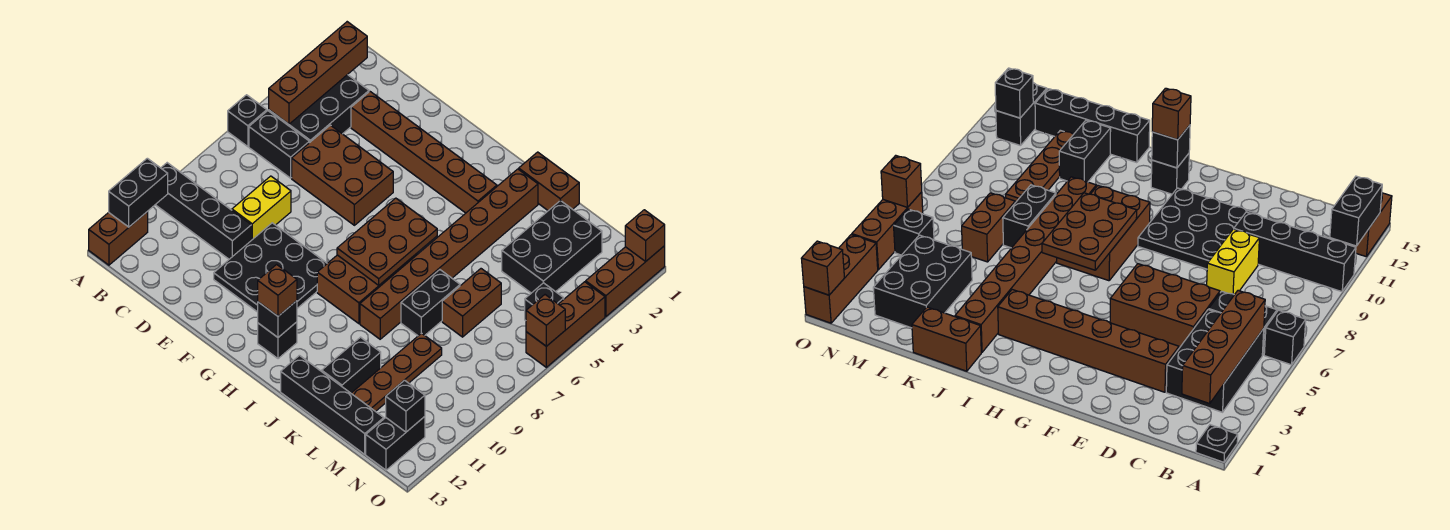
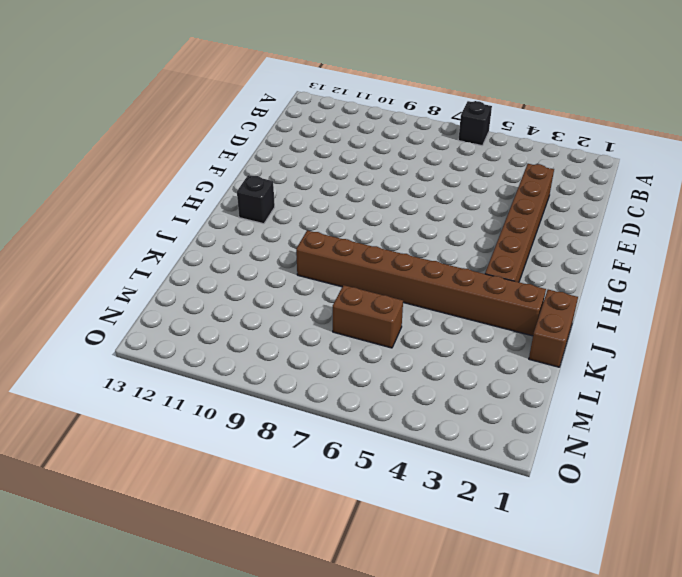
none -> black plate A1 level 1
none -> black brick A10:D10 level 1
none -> brown brick A12:A13 level 1
none -> black brick B3:C5 level 1

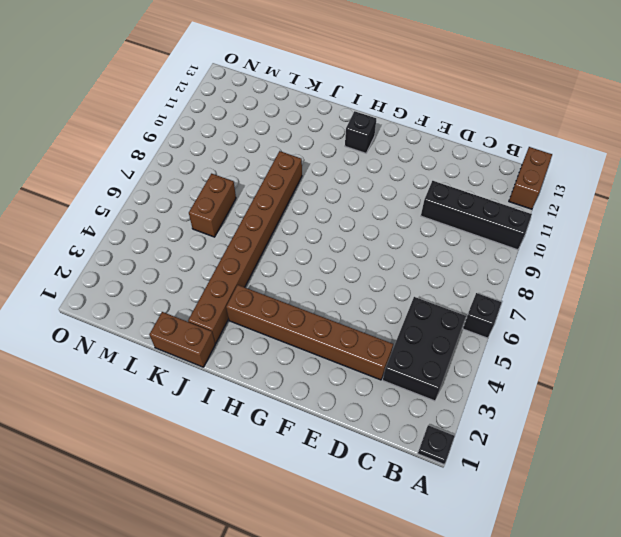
none -> black brick B6:C6 level 1
none -> brown brick D5:F6 level 1
none -> yellow brick D8:D9 level 1
none -> black plate E9:G11 level 1

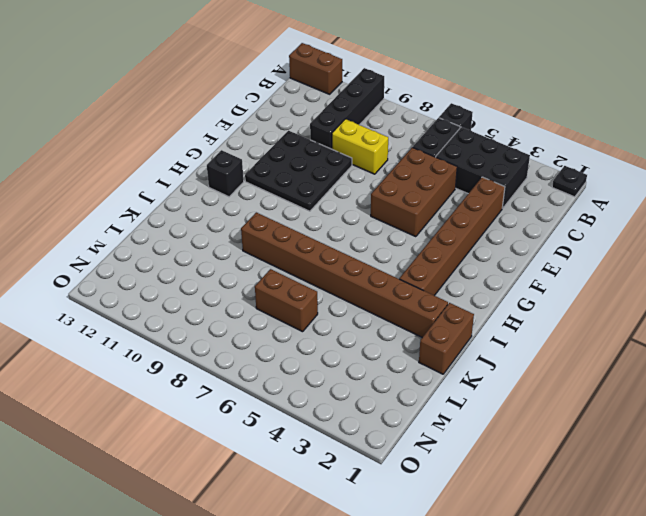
none -> brown brick H7:I9 level 1
none -> black brick J13:M13 level 1
none -> black brick K7:K8 level 1
none -> black brick K11:K12 level 1

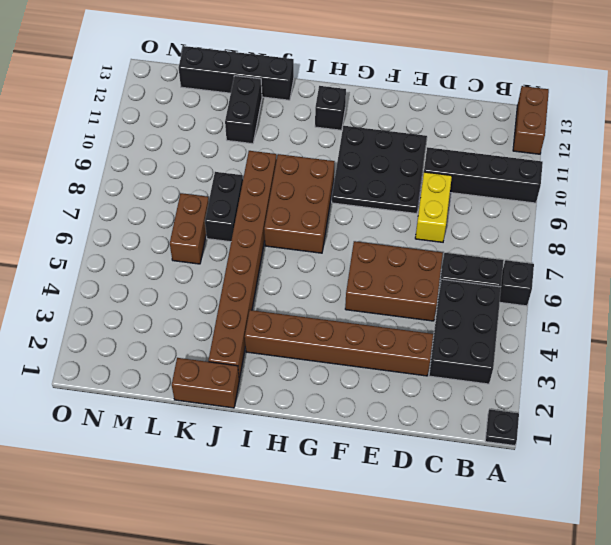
none -> black brick L2:M4 level 1
none -> brown plate L9:L12 level 1
none -> black brick N5 level 1
none -> black brick N12:N13 level 1

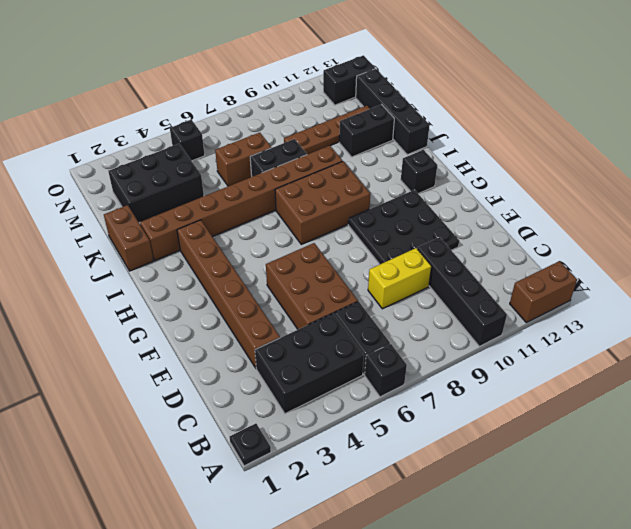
none -> brown brick O1:O3 level 1
none -> brown brick O4:O6 level 1
none -> black brick A11:A12 level 2
none -> brown brick B2:B5 level 2

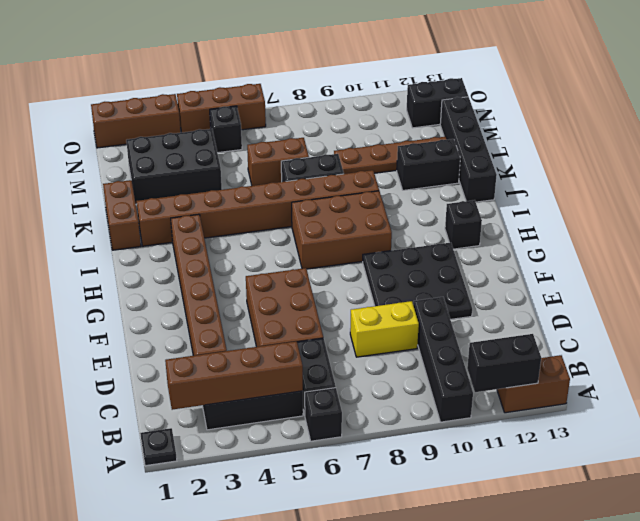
none -> brown plate H6:I8 level 2
none -> black brick H12 level 2
none -> black brick N12 level 2
none -> brown brick O1 level 2

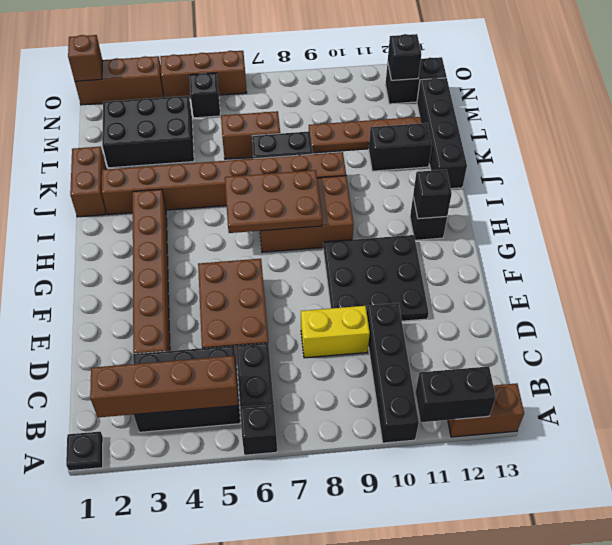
none -> brown brick O6 level 2
none -> brown brick H12 level 3

